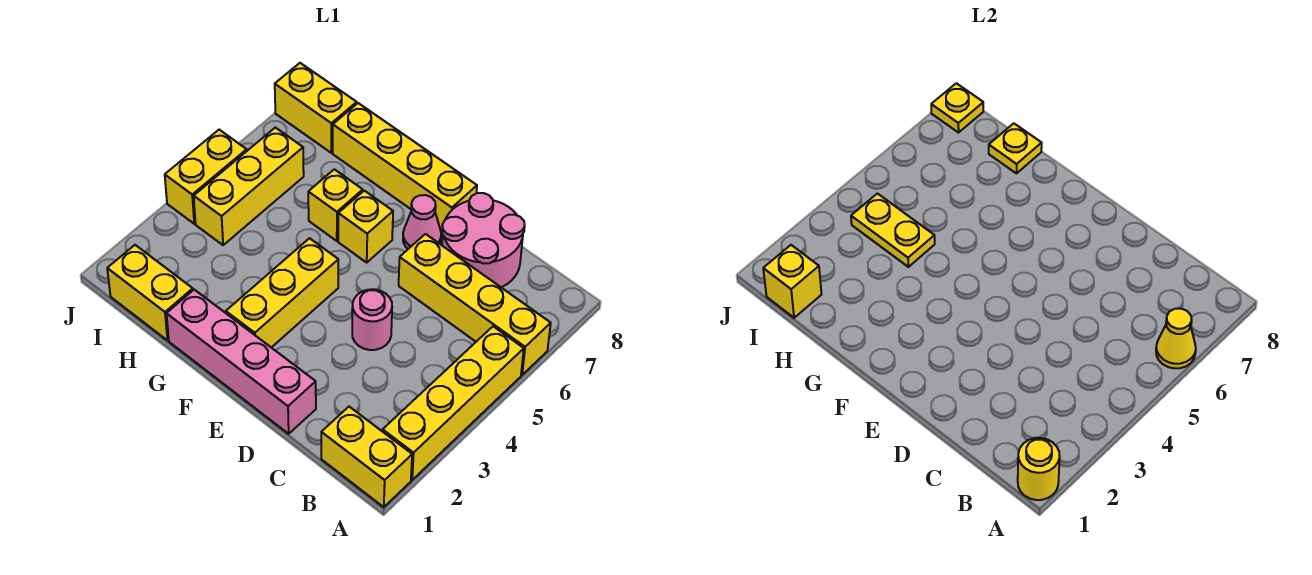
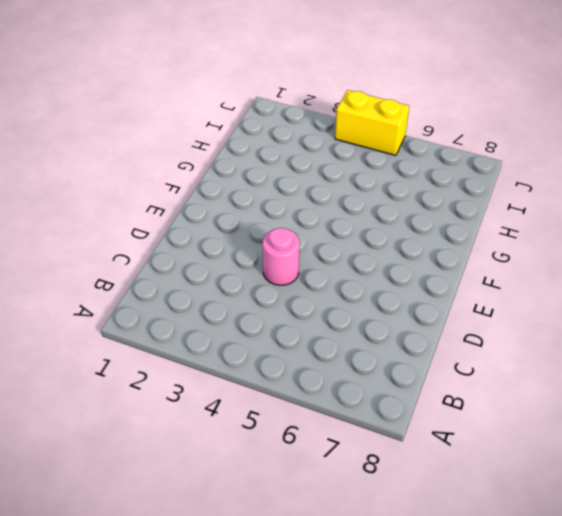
none -> yellow brick A1:B1 level 1
none -> yellow brick A2:A5 level 1
none -> yellow brick A6:D6 level 1

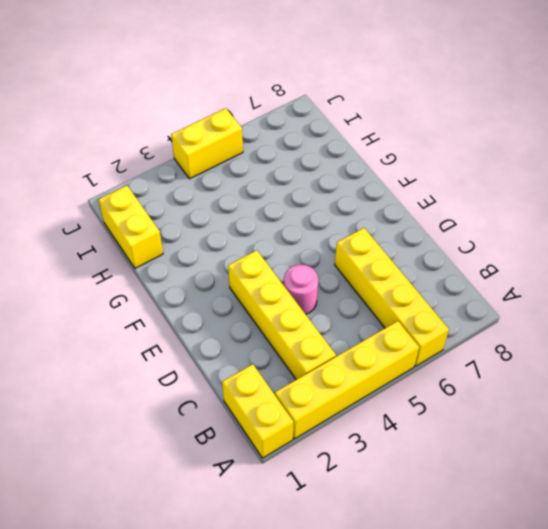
yellow brick B3:E3 level 1 -> yellow brick E8:H8 level 1
none -> pink round brick C7:D8 level 1
none -> pink brick D1:G1 level 1
none -> pink cone E7 level 1

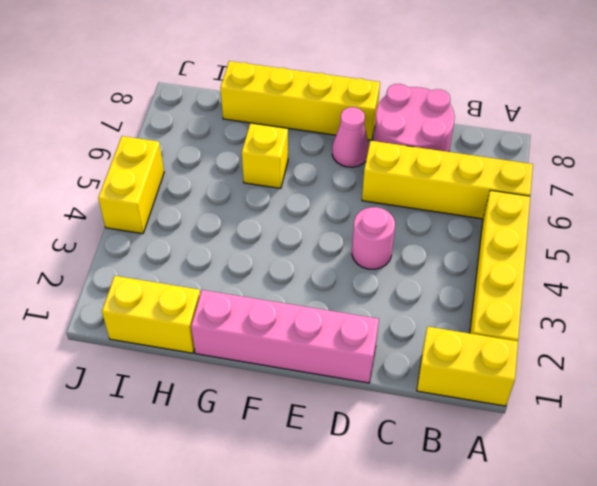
none -> yellow brick F2:F4 level 1
none -> yellow brick F6 level 1
none -> yellow brick I4:I6 level 1

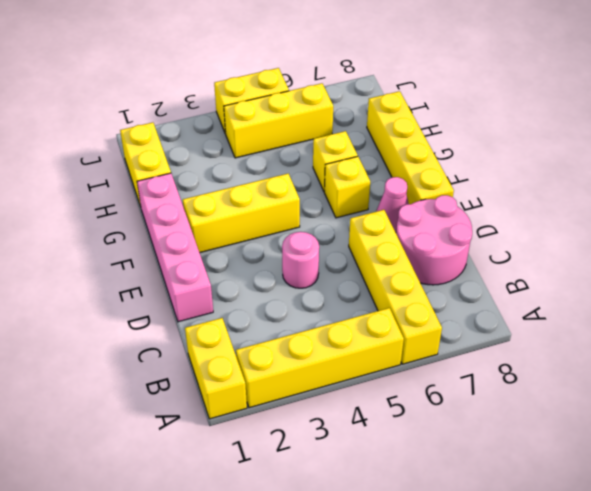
none -> yellow brick I8:J8 level 1
none -> yellow round brick A1 level 2
none -> yellow cone A6 level 2

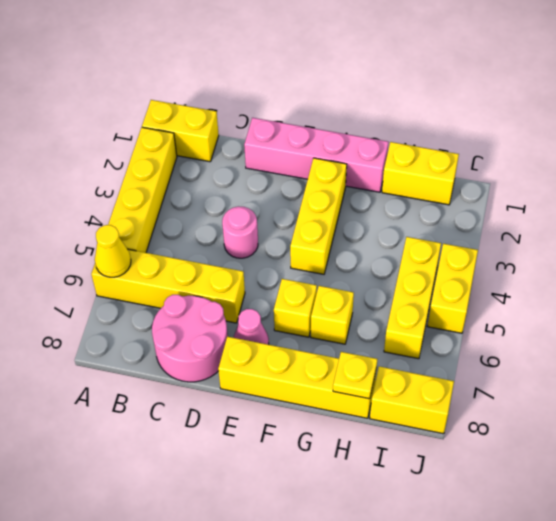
none -> yellow round brick A1 level 2
none -> yellow plate H4:I4 level 2
none -> yellow brick I1 level 2

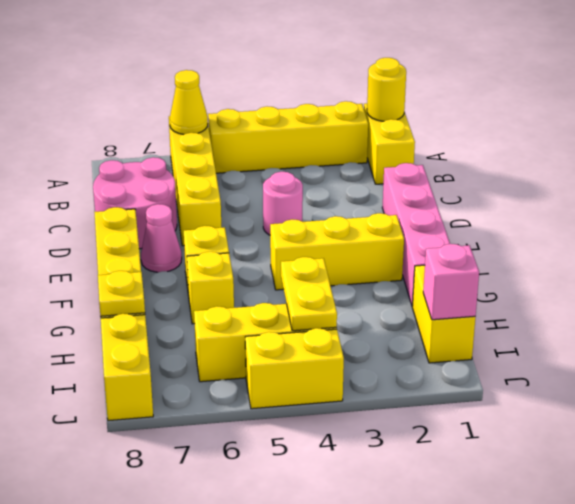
pink brick I1 level 2 -> yellow brick I1 level 2
none -> yellow plate J8 level 2

